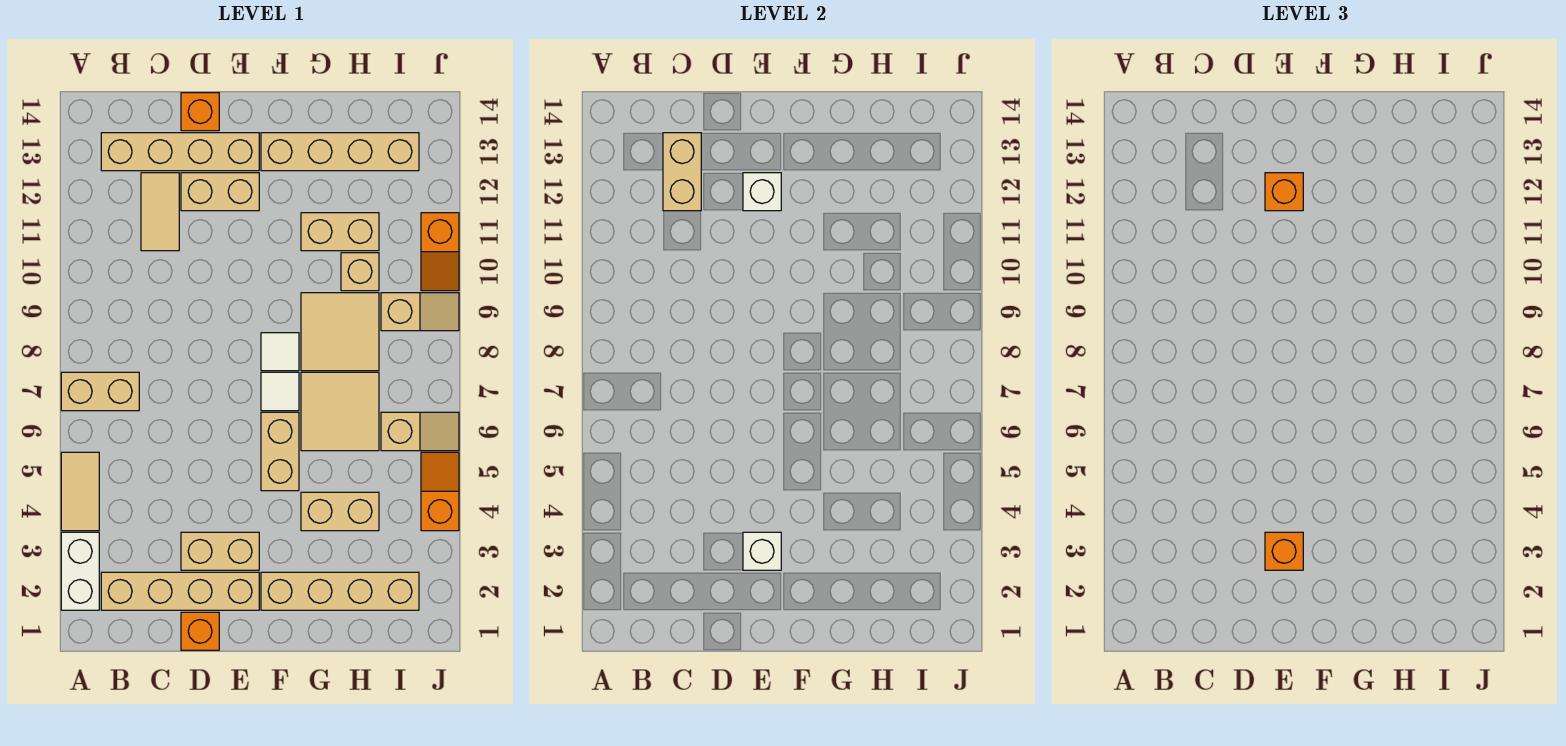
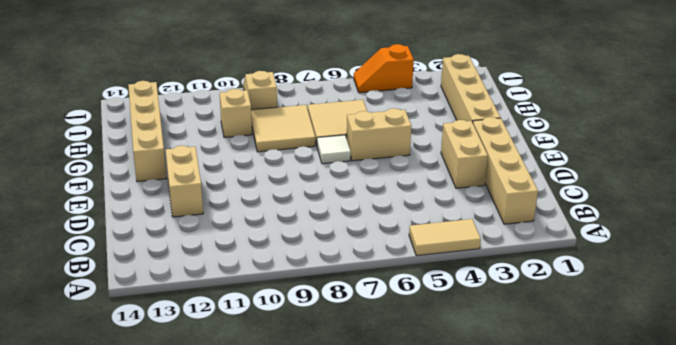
none -> white brick A2:A3 level 1
none -> tan brick A7:B7 level 1
none -> tan brick B13:E13 level 1

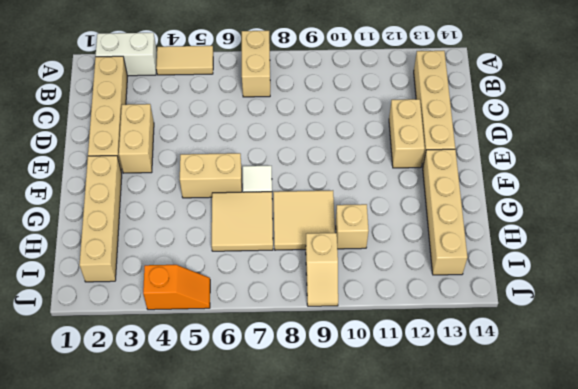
none -> tan tile C11:C12 level 1
none -> orange brick D1 level 1
none -> orange brick D14 level 1

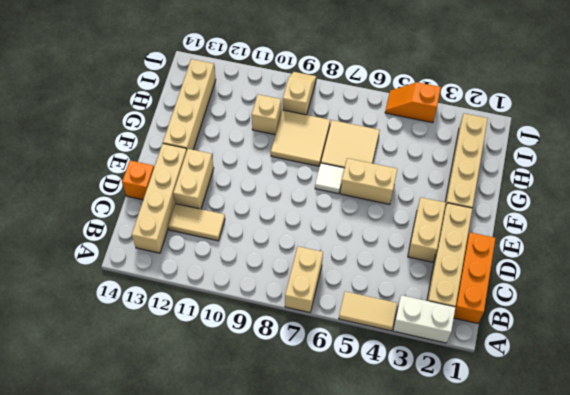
orange brick B1:D1 level 1 -> orange brick D1 level 1
none -> white tile F8 level 1
none -> tan brick G4:H4 level 1
none -> tan brick G11:H11 level 1

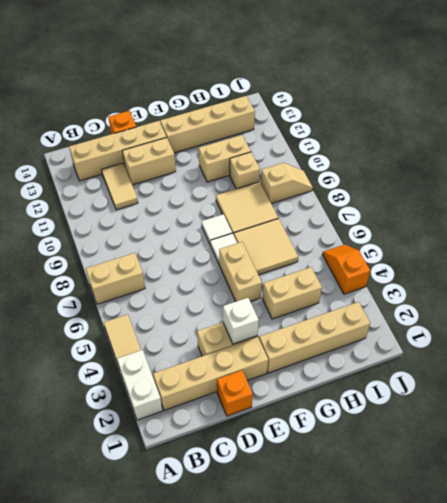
none -> tan slope I6:J6 level 1 top I
none -> orange slope J10:J11 level 1 top 11
none -> tan brick C12:C13 level 2

